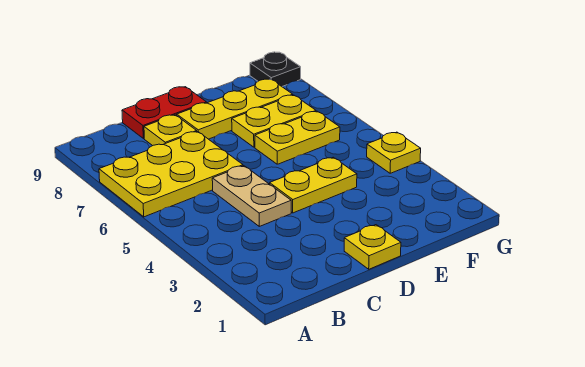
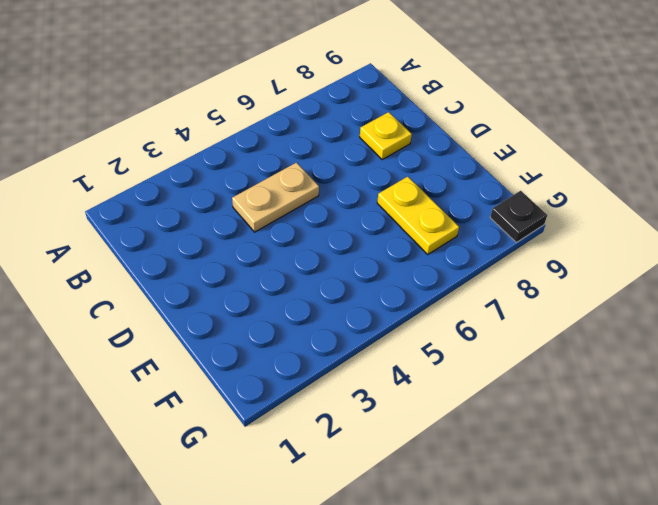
none -> yellow plate A6:C7 level 1
none -> red plate C9:D9 level 1

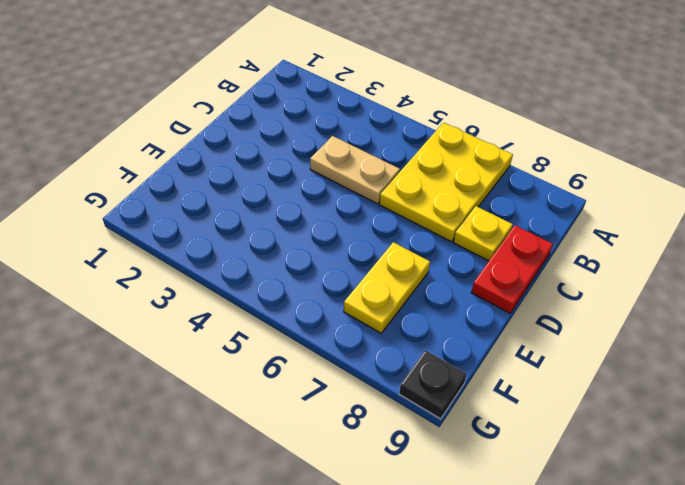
none -> yellow plate D1 level 1
none -> yellow plate D4:E4 level 1

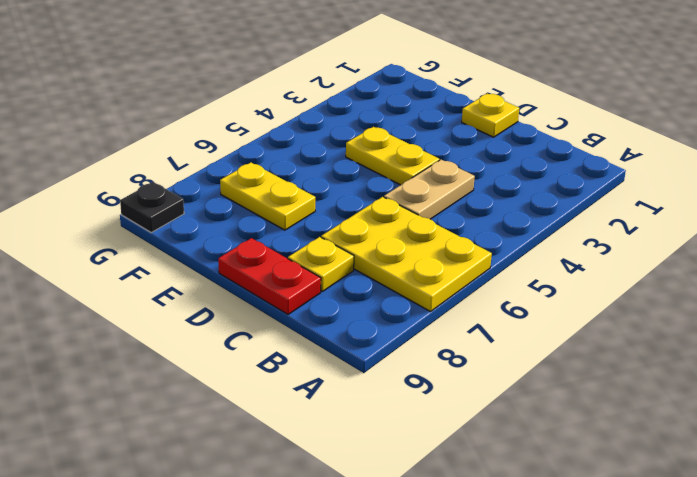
none -> yellow plate D8:F8 level 1
none -> yellow plate E6:F6 level 1

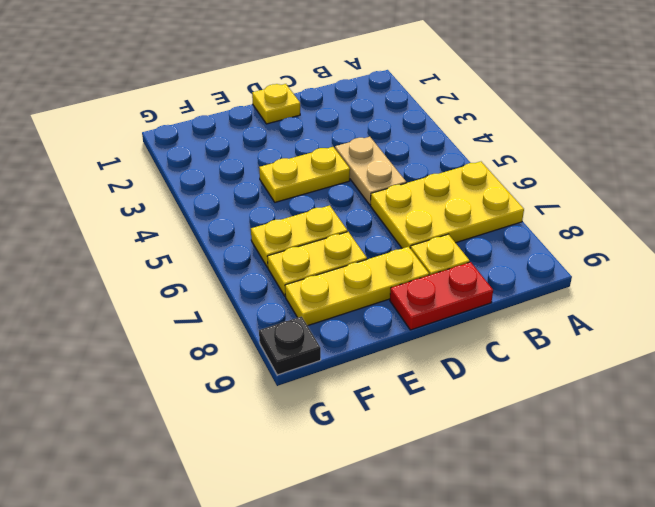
none -> yellow plate G4 level 1

